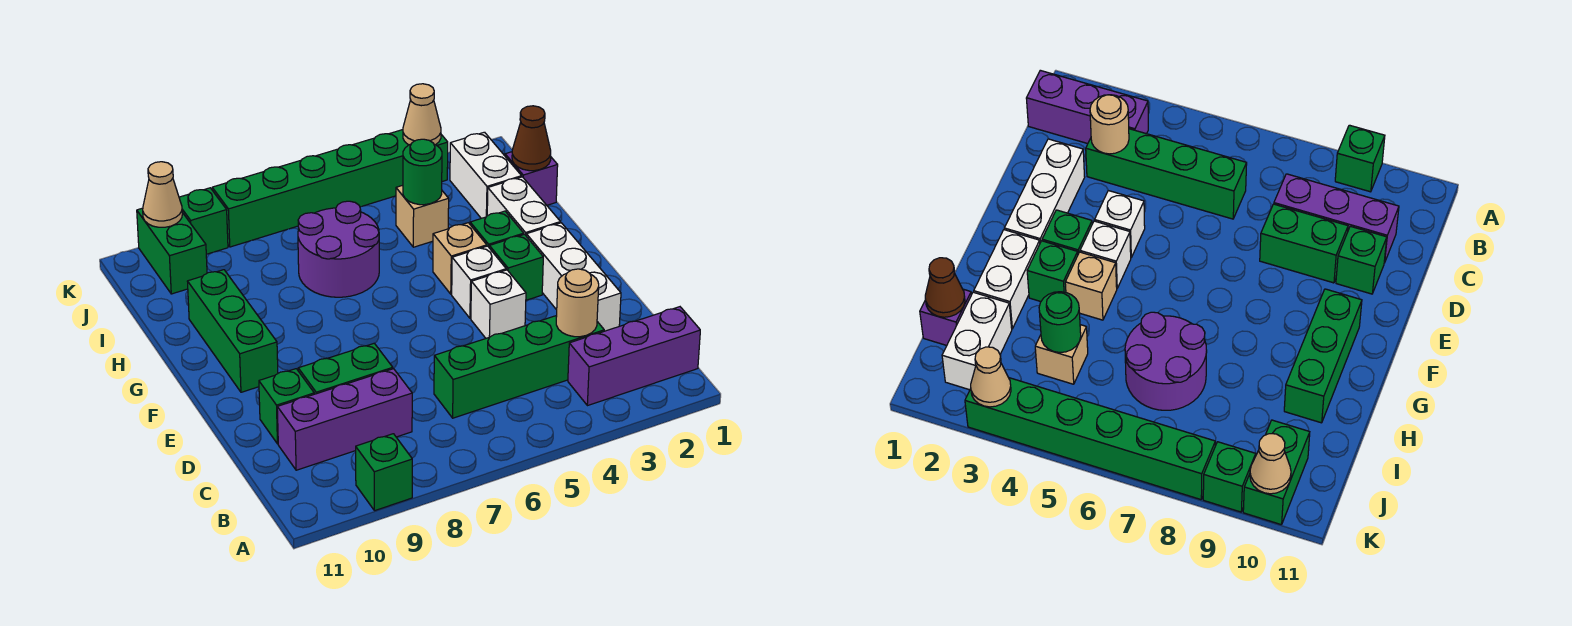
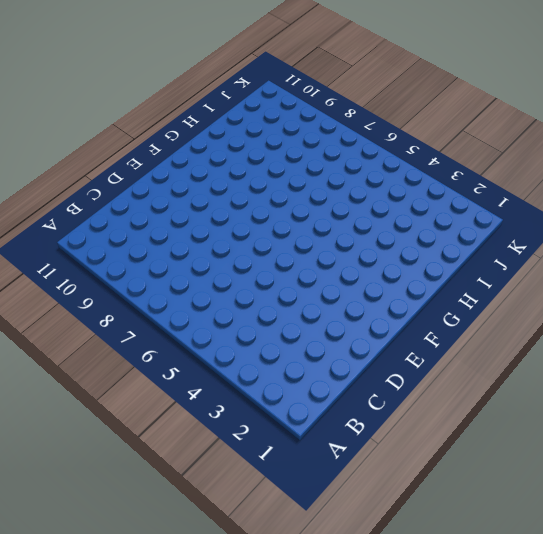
none -> green brick A9 level 1
none -> purple brick B1:B3 level 1
none -> green brick C3:C6 level 1

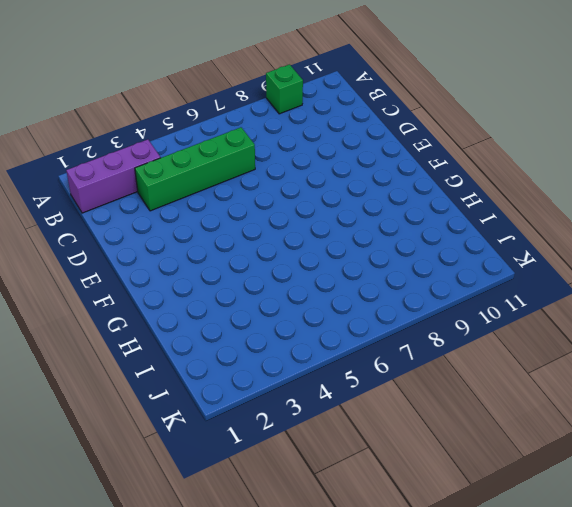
none -> purple brick C8:C10 level 1
none -> white brick D2:F2 level 1
none -> green brick D8:D9 level 1

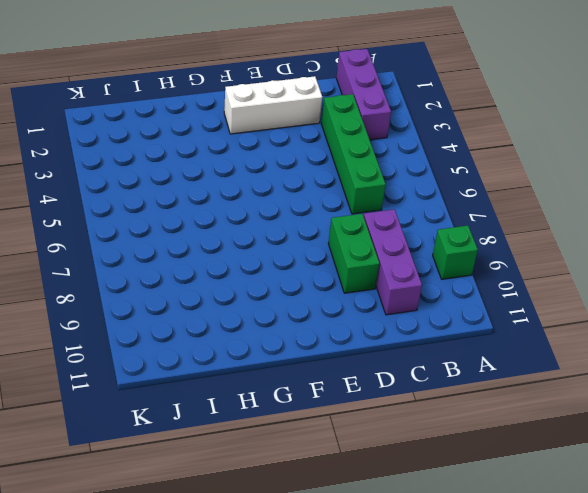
none -> green brick D10 level 1
none -> white brick E4 level 1
none -> green brick F3 level 1

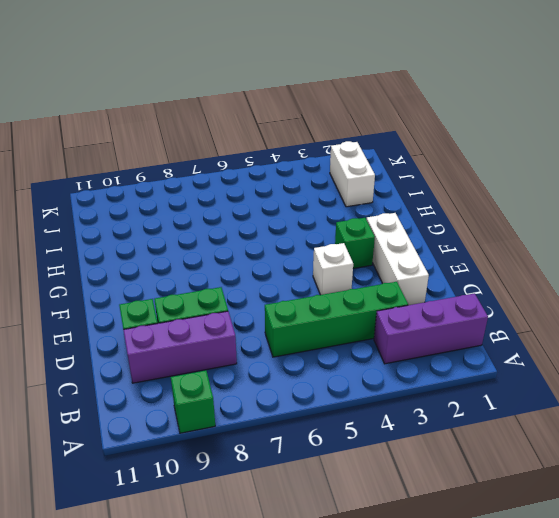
none -> white brick F4 level 1
none -> green brick F10:H10 level 1
none -> white brick G2:H2 level 1

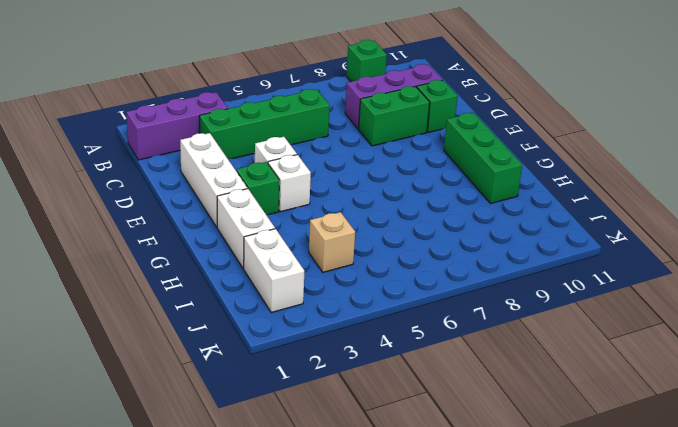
none -> green brick G3 level 1
none -> tan brick G4 level 1
none -> purple round brick H6:I7 level 1

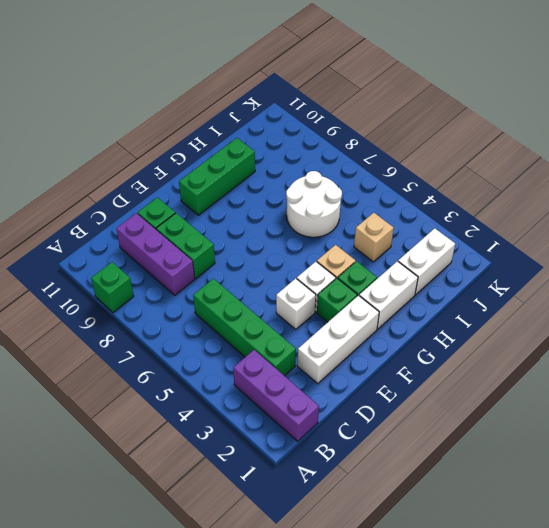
white round brick H6:I7 level 1 -> purple round brick H6:I7 level 1
none -> purple brick I1 level 1
none -> green brick J10:K10 level 1
none -> green brick K3:K8 level 1

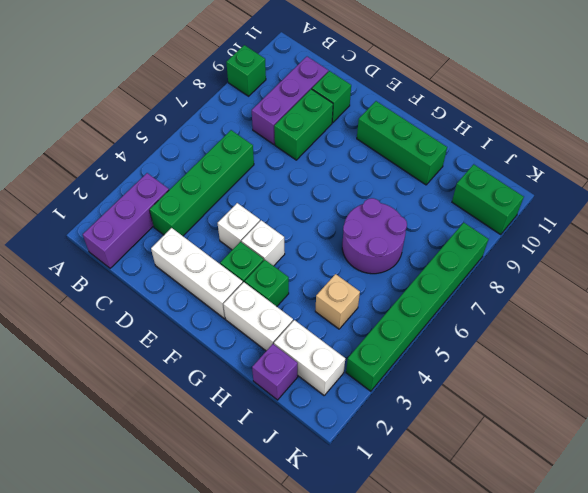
none -> tan brick G4 level 1
none -> green brick K9 level 1
none -> tan round brick C3 level 2

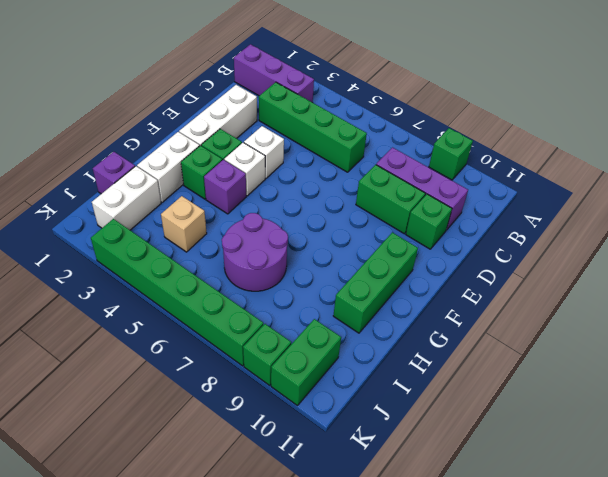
purple brick G4 level 1 -> tan brick G4 level 1
none -> tan round brick C3 level 2
none -> brown cone I1 level 2
none -> green round brick I4 level 2

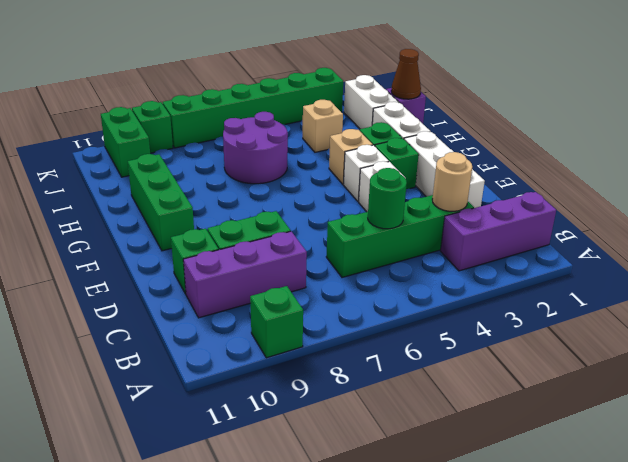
green round brick C5 level 2 -> green round brick I4 level 2
none -> tan cone K3 level 2
none -> tan cone K10 level 2

